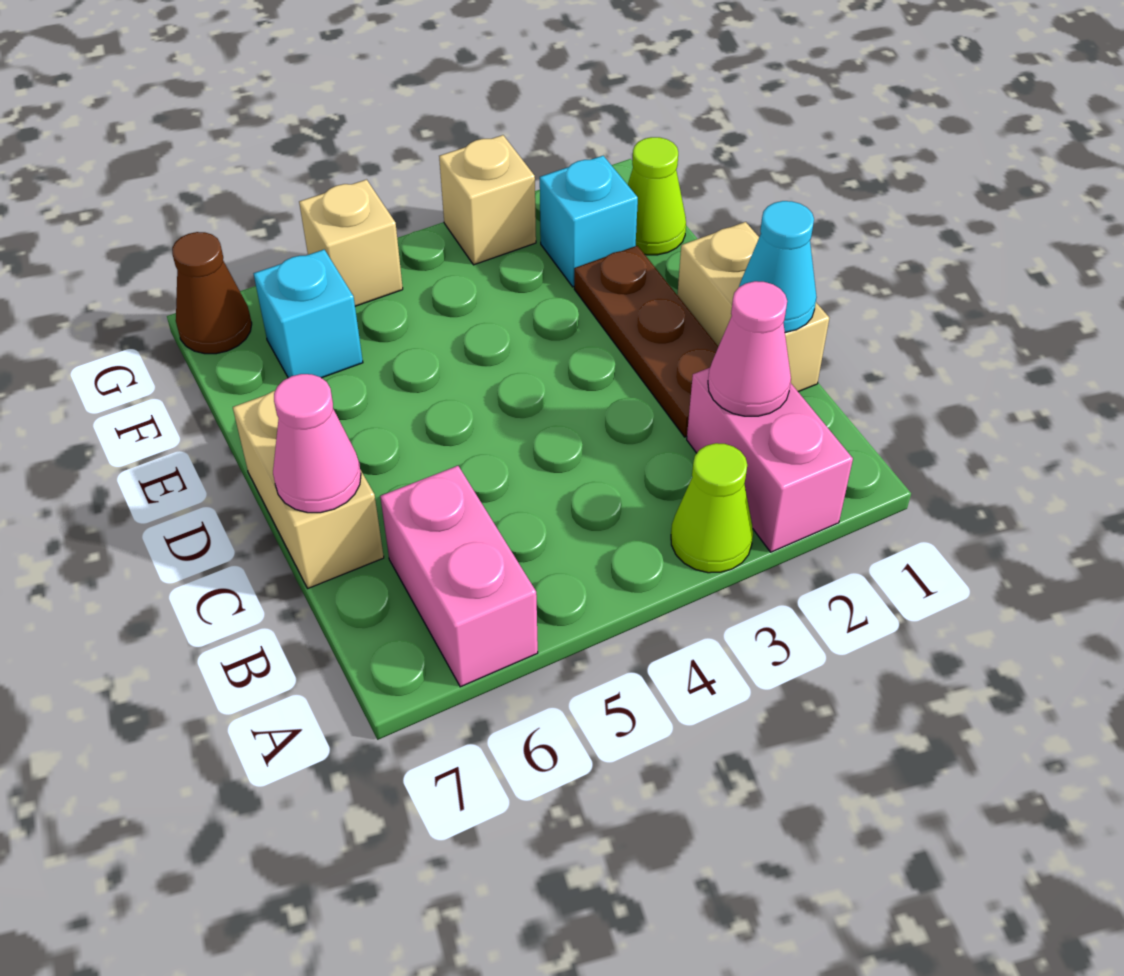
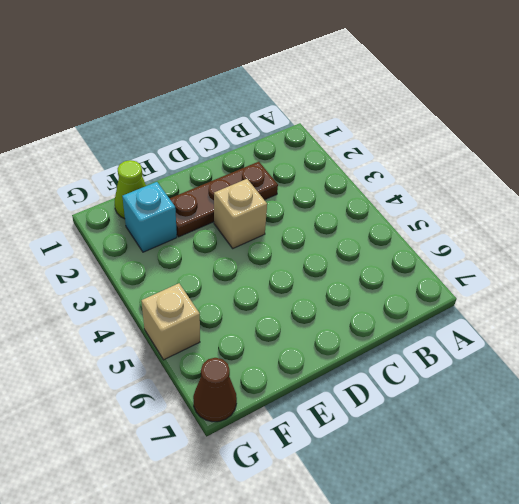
tan brick D3 level 1 -> tan brick G3 level 1
none -> pink brick A2:B2 level 1
none -> lime cone A3 level 1
none -> pink brick A6:B6 level 1

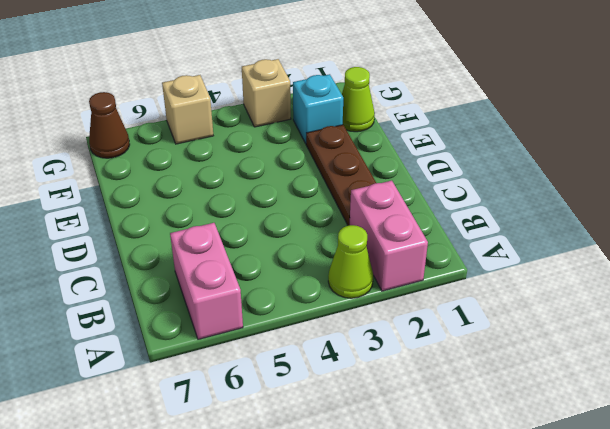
none -> tan brick C1:D1 level 1
none -> tan brick C7:D7 level 1
none -> cyan brick F6 level 1

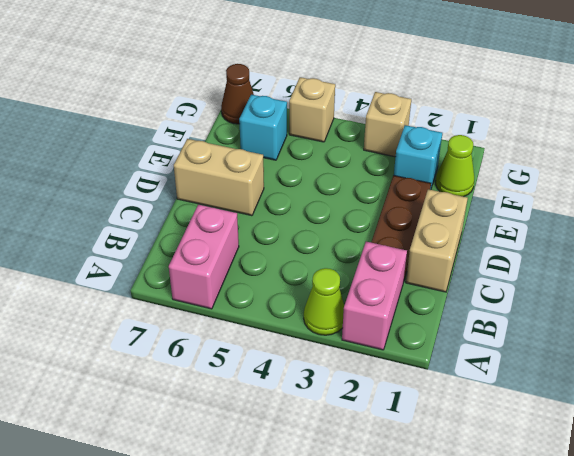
tan brick D6:D7 level 1 -> tan brick C7:D7 level 1
none -> pink cone B2 level 2
none -> cyan cone C1 level 2
none -> pink cone C7 level 2

